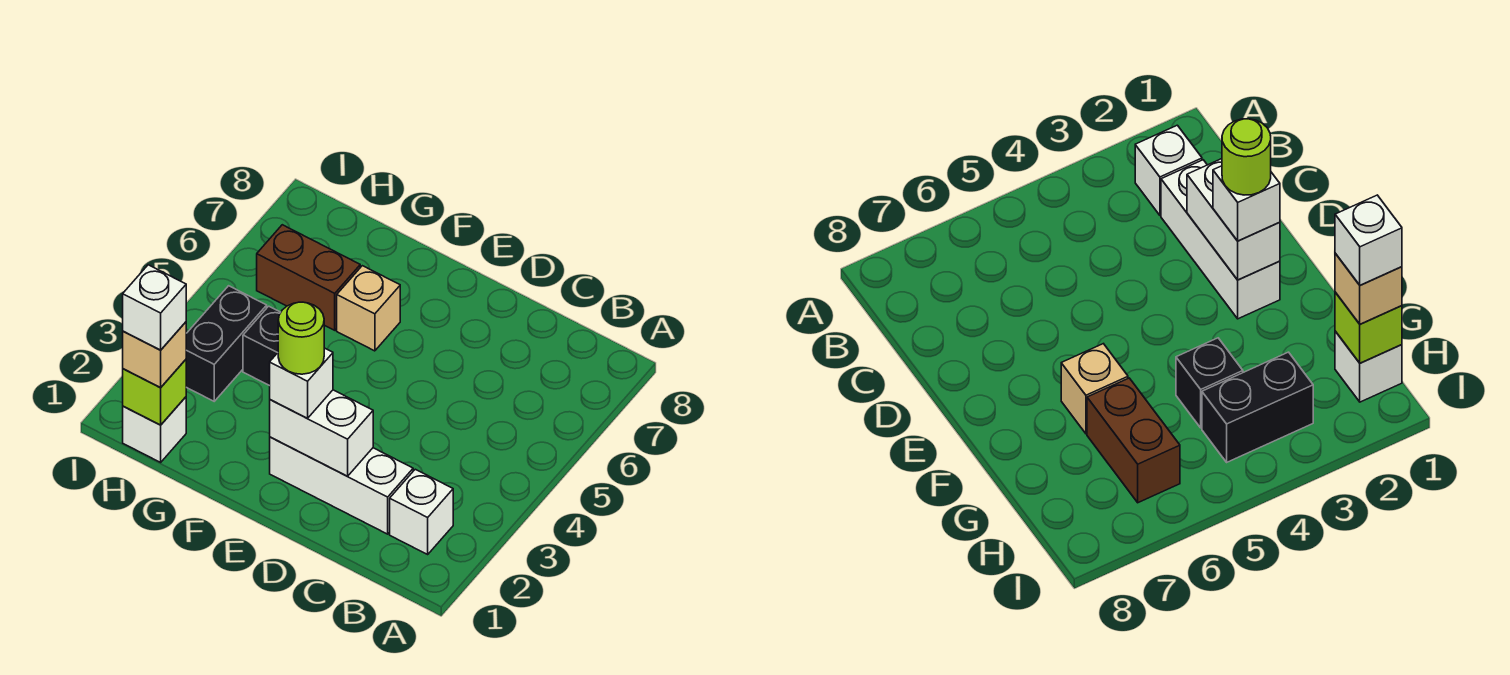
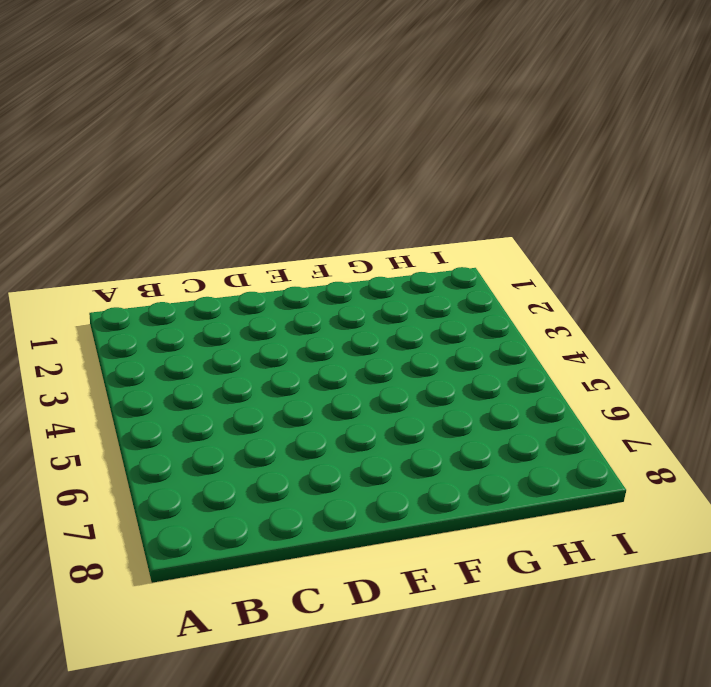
none -> white brick B2 level 1
none -> white brick C2:E2 level 1
none -> tan brick F6 level 1

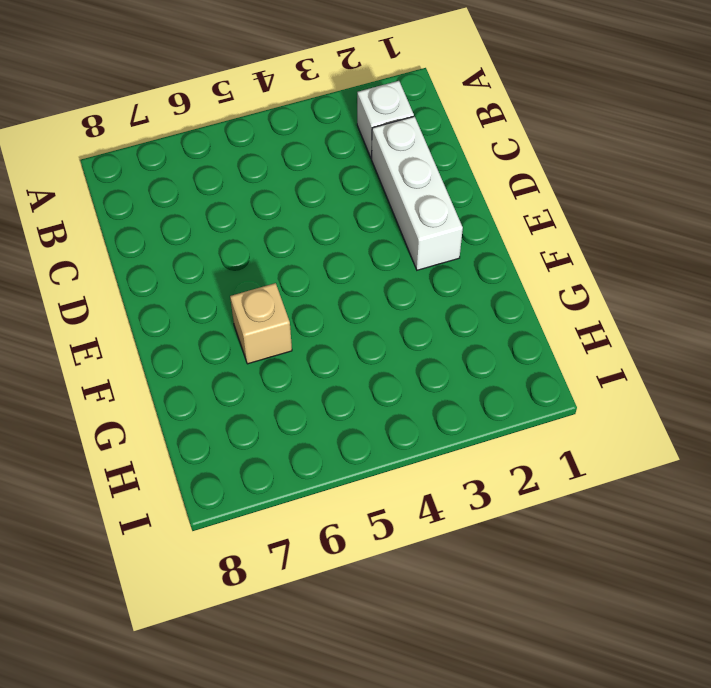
none -> black brick G4 level 1
none -> brown brick G6:H6 level 1
none -> white brick H1 level 1

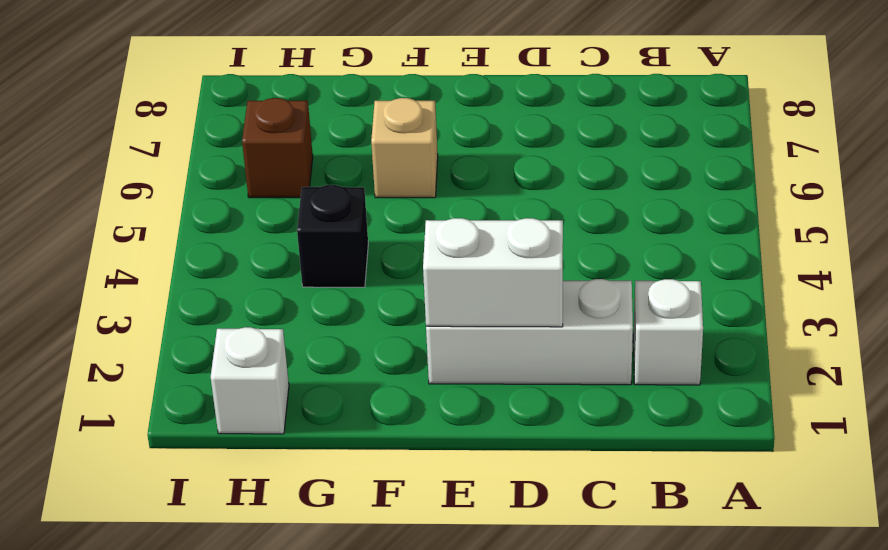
brown brick H6 level 1 -> brown brick G6:H6 level 1
none -> black brick H3:H4 level 1
none -> lime brick H1 level 2
none -> white brick E2 level 3

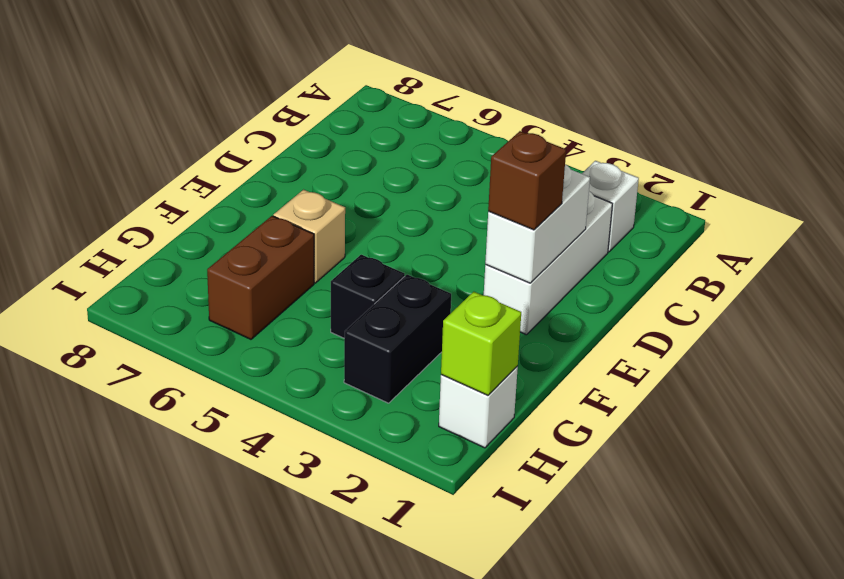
brown brick E2 level 3 -> white brick E2 level 3
black brick G3:H3 level 1 -> black brick H3:H4 level 1
none -> tan brick H1 level 3
none -> lime round brick E2 level 4
none -> white brick H1 level 4

